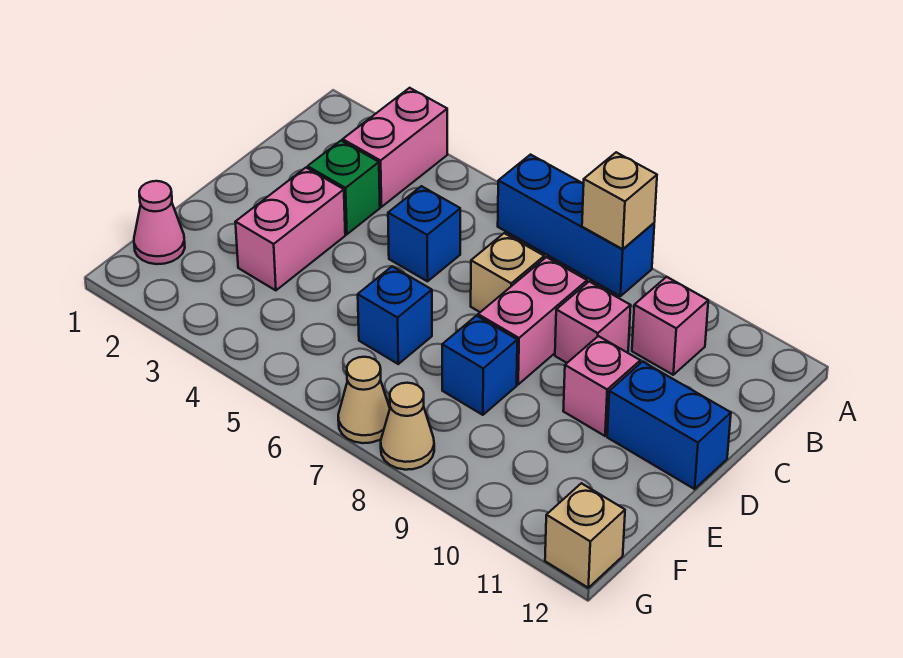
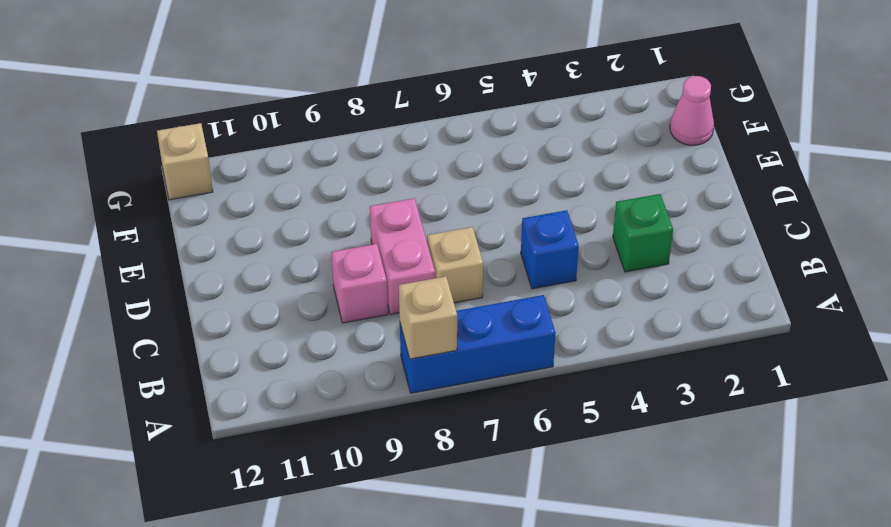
none -> pink brick A3:B3 level 1
none -> pink brick B10 level 1
none -> pink brick D3:E3 level 1

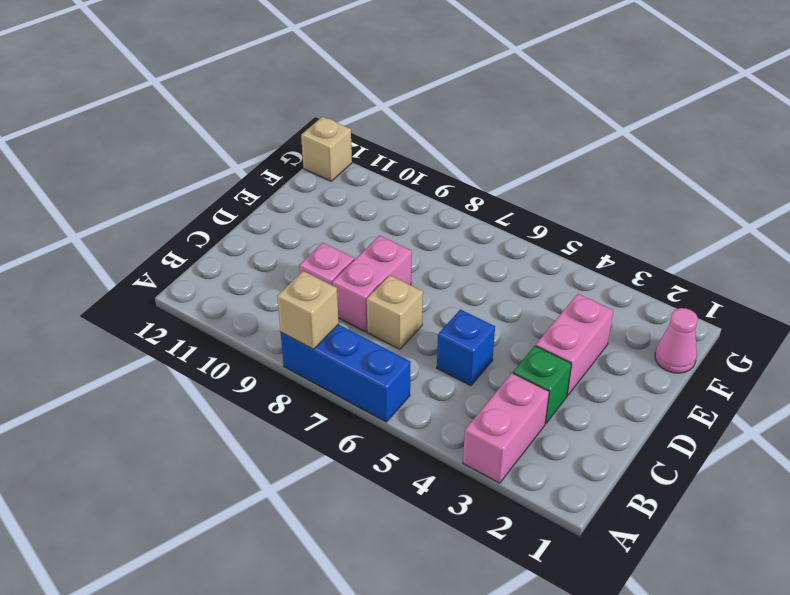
none -> pink brick B10 level 1
none -> pink brick D10 level 1
none -> blue brick D11:D12 level 1

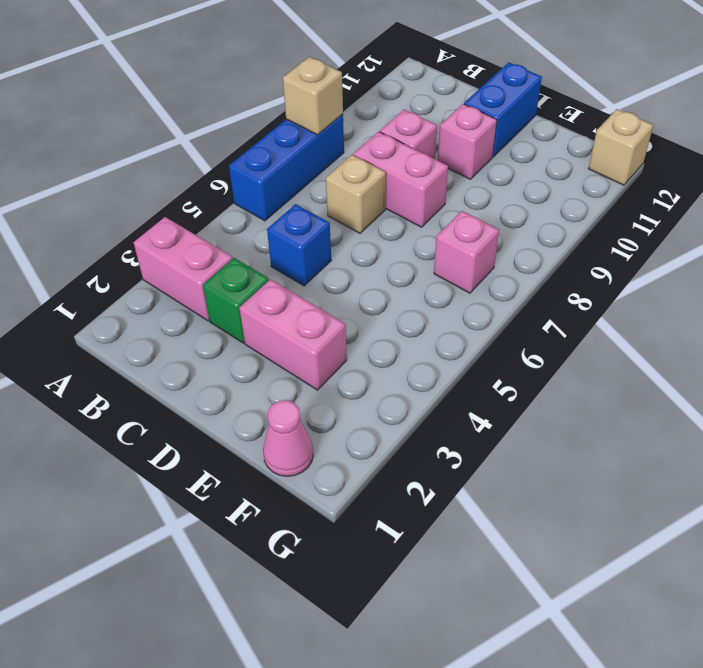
pink brick F7 level 1 -> pink brick B10 level 1
none -> blue brick E6 level 1
none -> blue brick E8 level 1
none -> tan cone G7 level 1

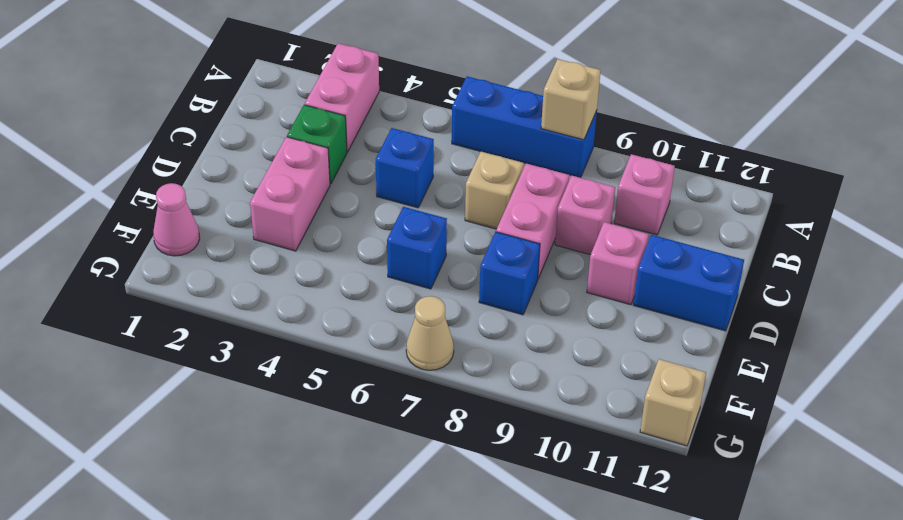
none -> tan cone G8 level 1

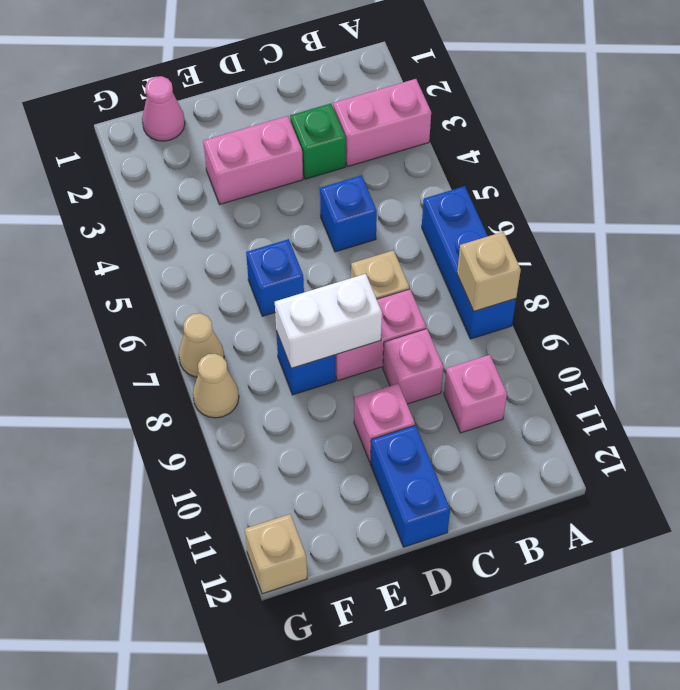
white brick D8:E8 level 2 -> none

